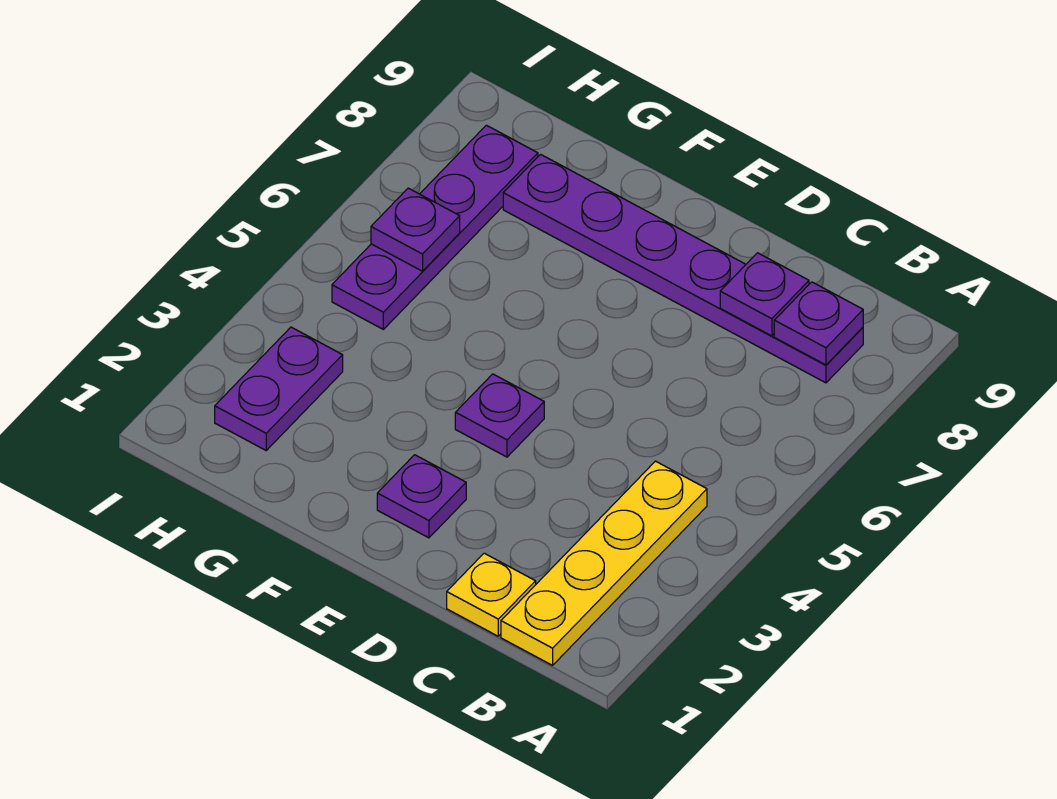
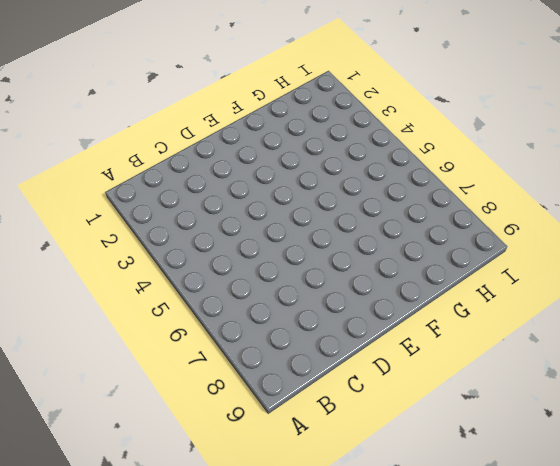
none -> yellow plate B1:B4 level 1
none -> purple plate B8:G8 level 1

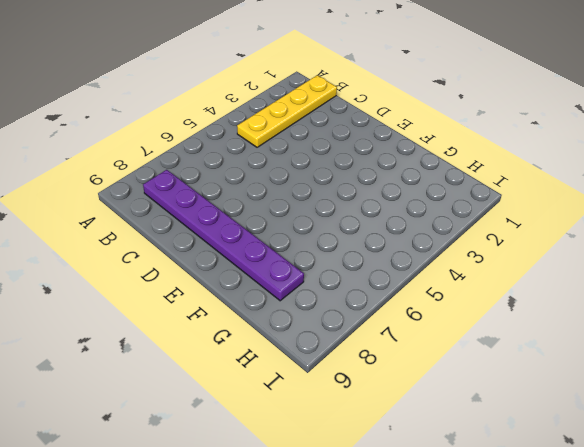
none -> yellow plate C1 level 1
none -> purple plate E2 level 1

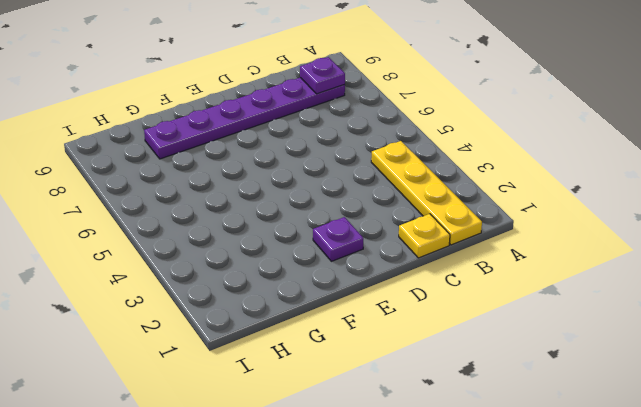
none -> purple plate E4 level 1
none -> purple plate H2:H3 level 1

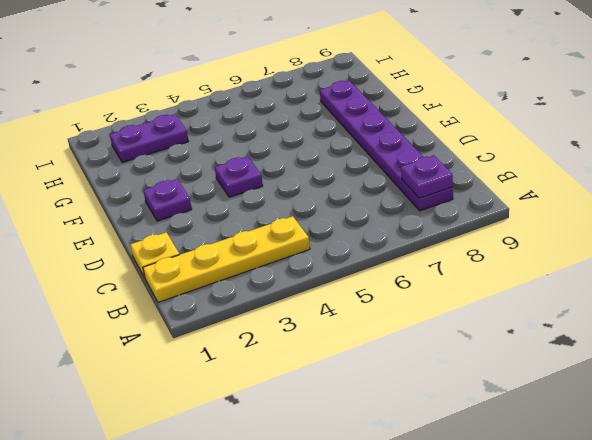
none -> purple plate H5:H8 level 1
none -> purple plate C8 level 2

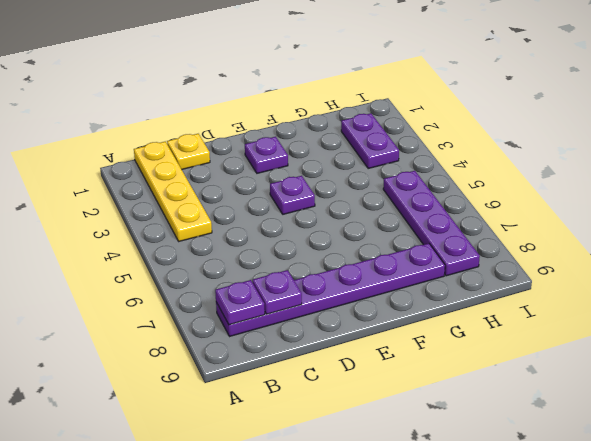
none -> purple plate H6 level 2

